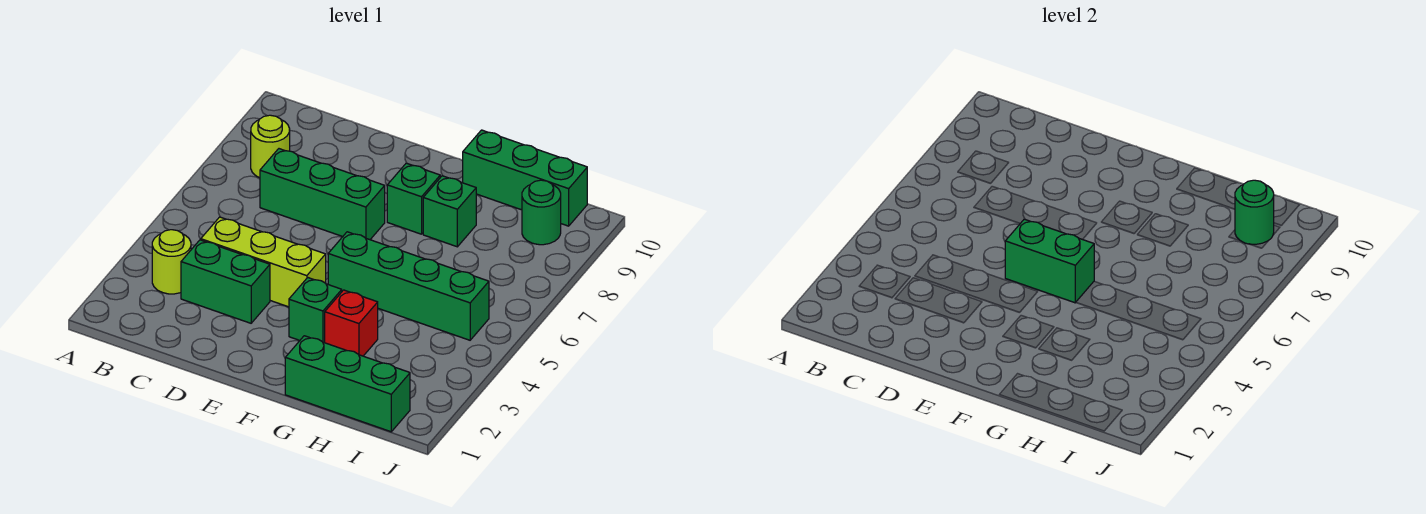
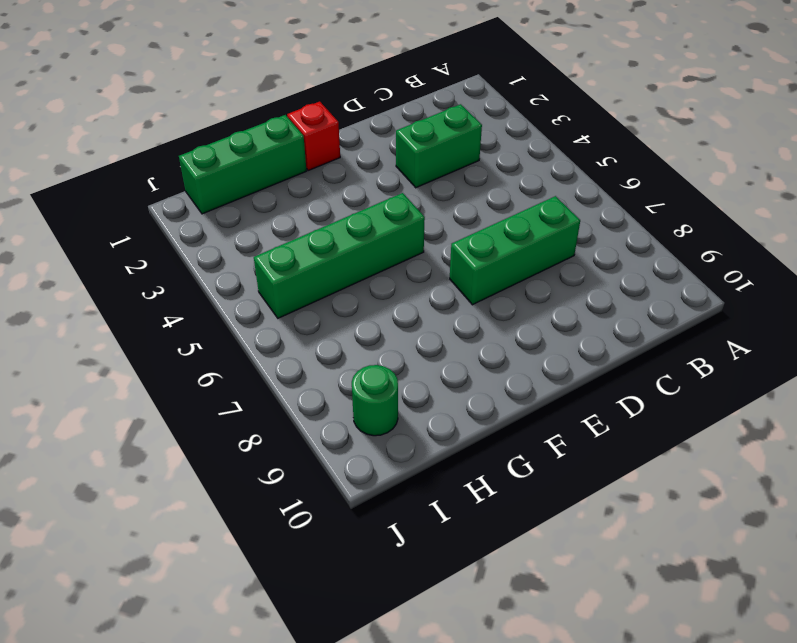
red brick F1 level 1 -> red brick G3 level 1
none -> lime round brick B3 level 1
none -> lime round brick B8 level 1
none -> lime brick C4:E4 level 1

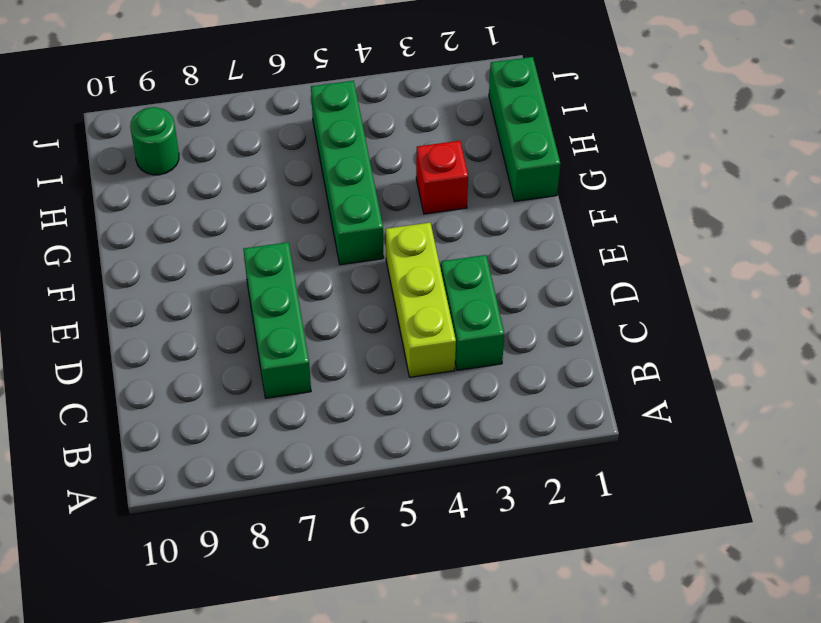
none -> lime round brick B3 level 1
none -> lime round brick B8 level 1
none -> green brick F3 level 1

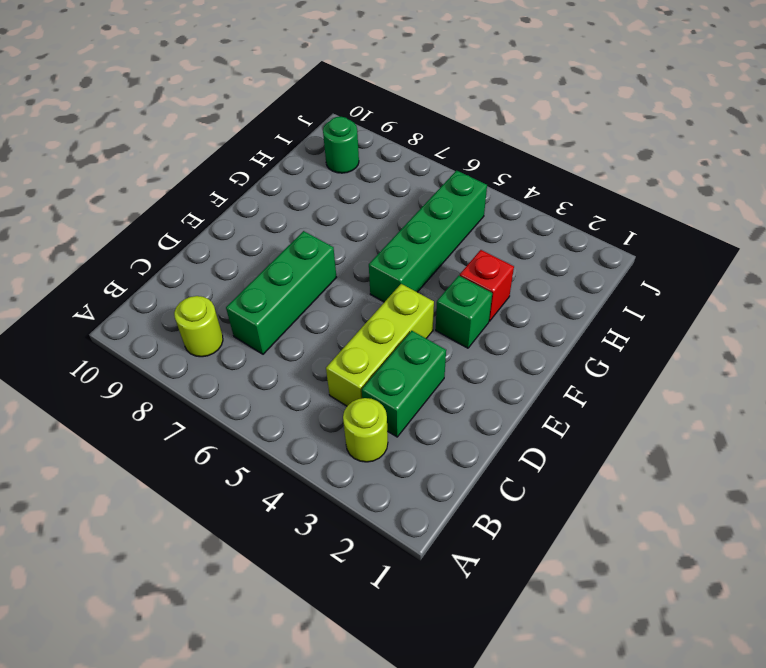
none -> green brick F8 level 1
none -> green brick G1:I1 level 1
none -> green brick G8 level 1

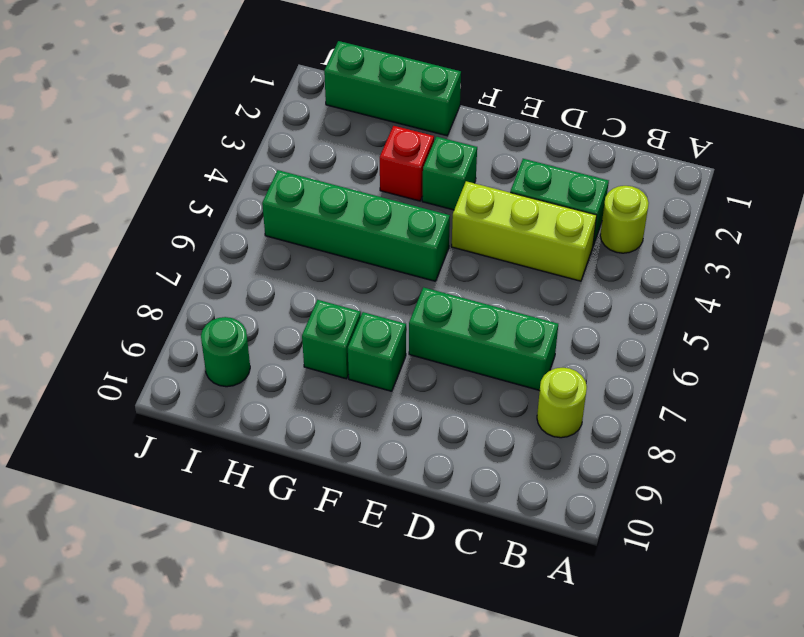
none -> green brick G10:I10 level 1
none -> green brick E5:F5 level 2
none -> green round brick I9 level 2

